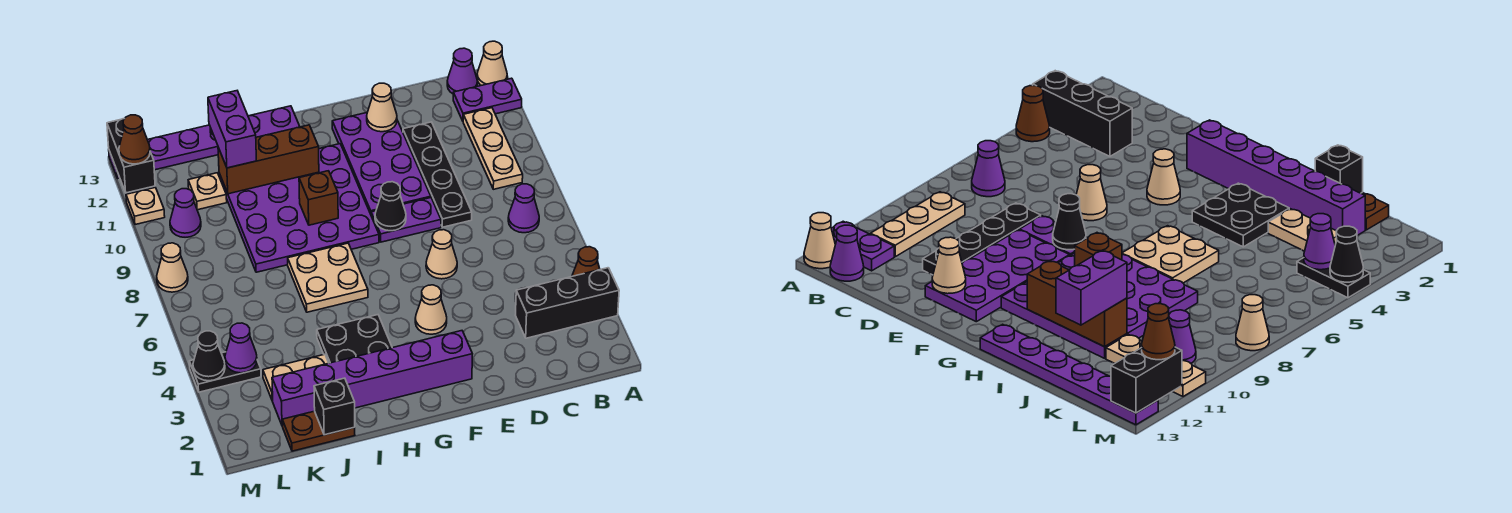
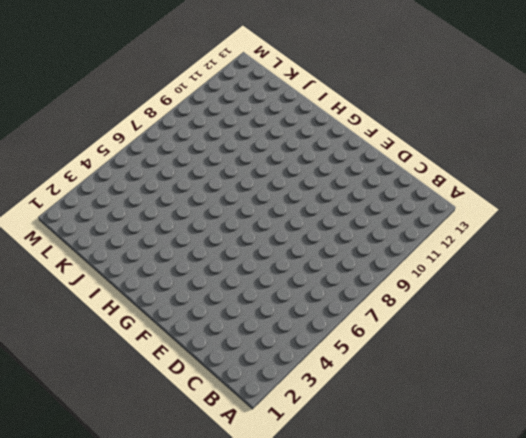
none -> black brick A3:C3 level 1
none -> brown cone A4 level 1
none -> purple plate A12:B12 level 1
none -> tan cone A13 level 1

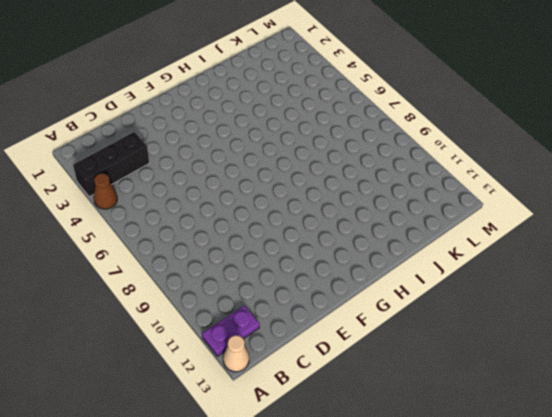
none -> purple cone B7 level 1
none -> tan plate B9:B11 level 1
none -> purple cone B13 level 1
none -> black plate D8:D11 level 1

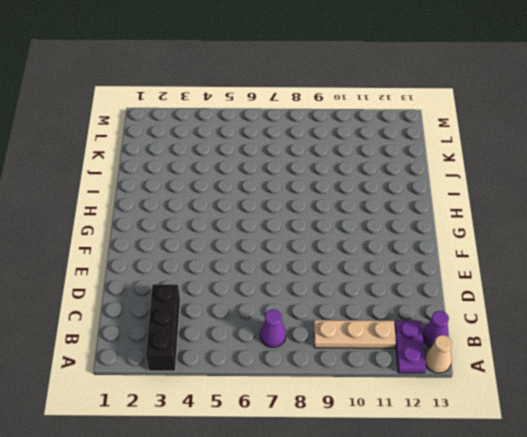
none -> brown cone A4 level 1
none -> black plate D8:D11 level 1
none -> tan cone E6 level 1
none -> purple plate E8:F8 level 1

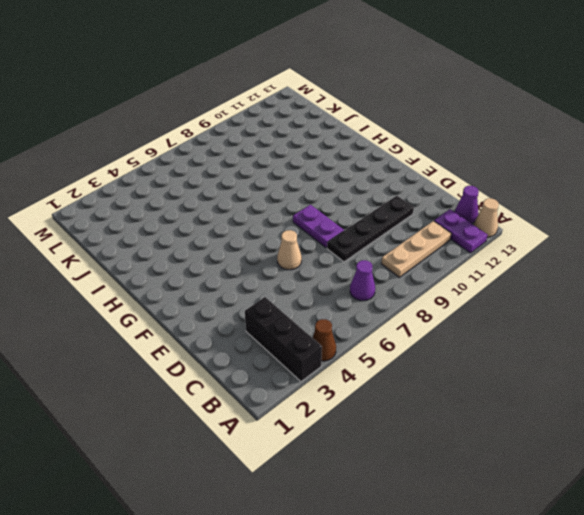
none -> purple plate E9:F12 level 1
none -> purple brick F2:K2 level 1
none -> tan cone F4 level 1
none -> purple plate G8:J11 level 1

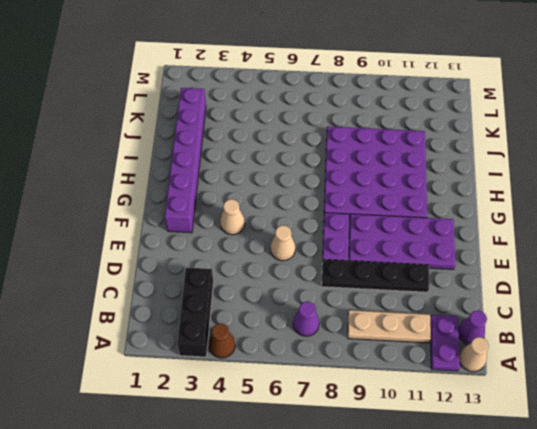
none -> black plate H3:I4 level 1
none -> tan plate H6:I7 level 1
none -> purple plate H13:M13 level 1
none -> brown plate J1:K1 level 1

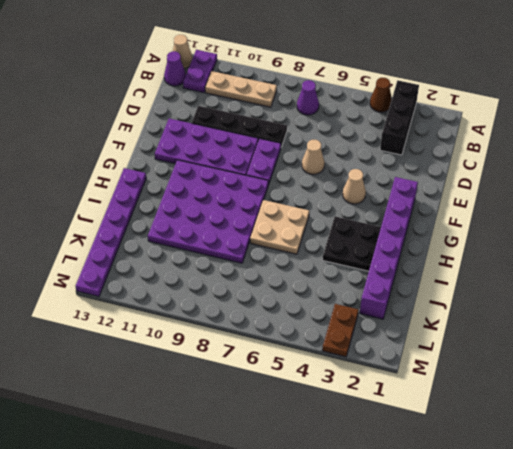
brown plate L3:M3 level 1 -> brown plate J1:K1 level 1
none -> tan plate J3:K3 level 1
none -> tan plate K11 level 1
none -> black plate L4:M4 level 1
none -> purple cone L10 level 1

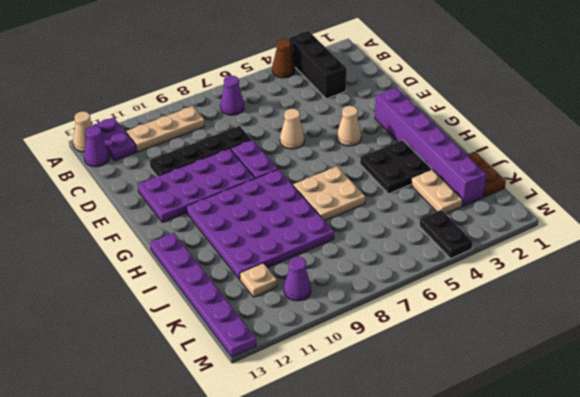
none -> tan cone M8 level 1
none -> tan plate M11 level 1
none -> tan cone E12 level 2
none -> black cone F8 level 2

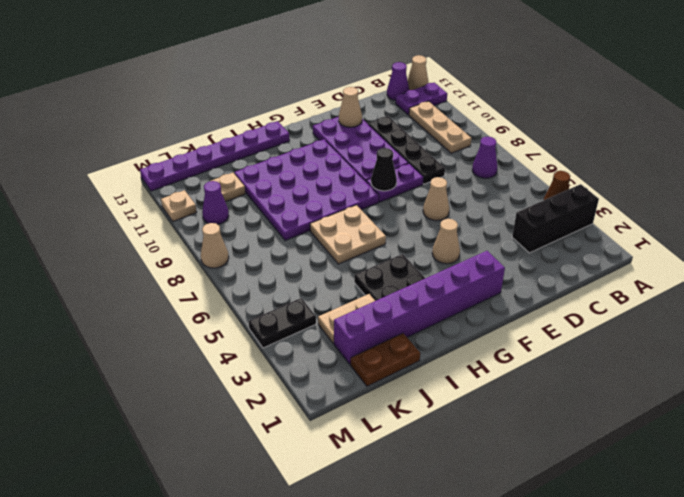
none -> brown brick H9 level 2
none -> brown brick H11:J11 level 2
none -> black brick J1 level 2
none -> purple cone L4 level 2

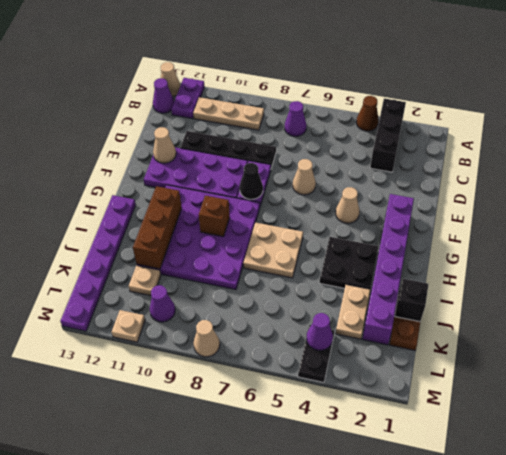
none -> black cone M4 level 2
none -> black brick M12:M13 level 2
none -> purple brick J11:J12 level 3
none -> brown cone M12 level 3

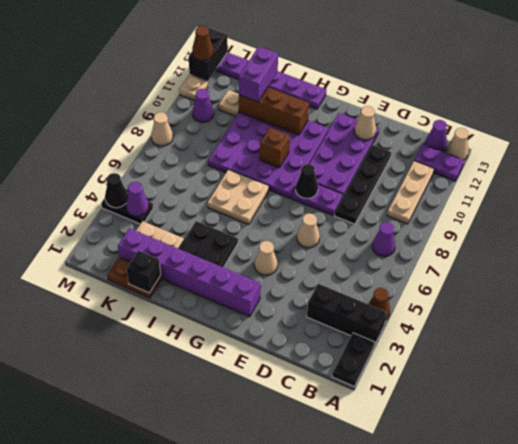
black plate A1:A2 level 1 -> none

